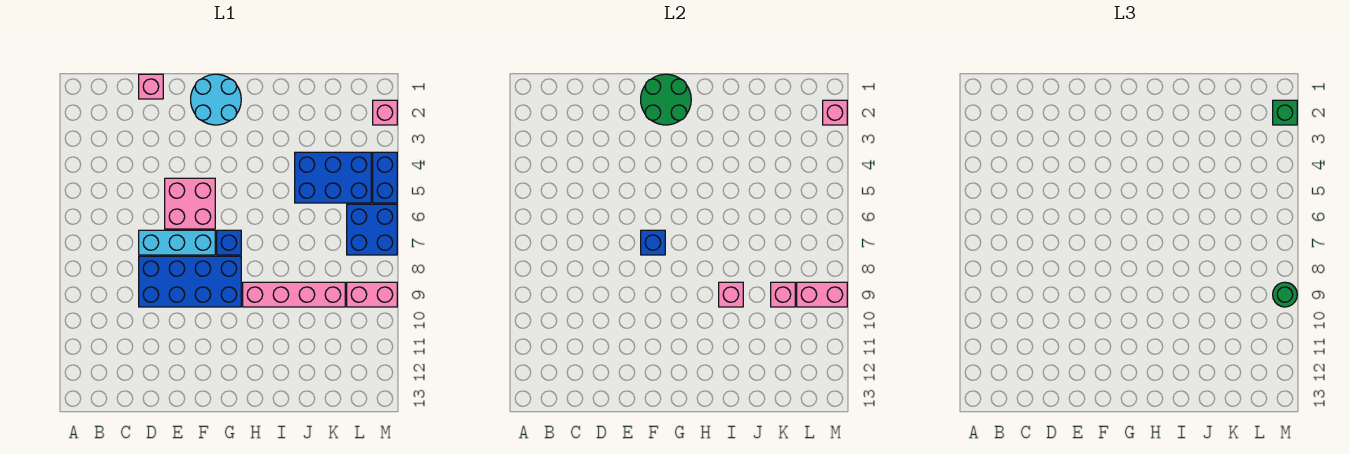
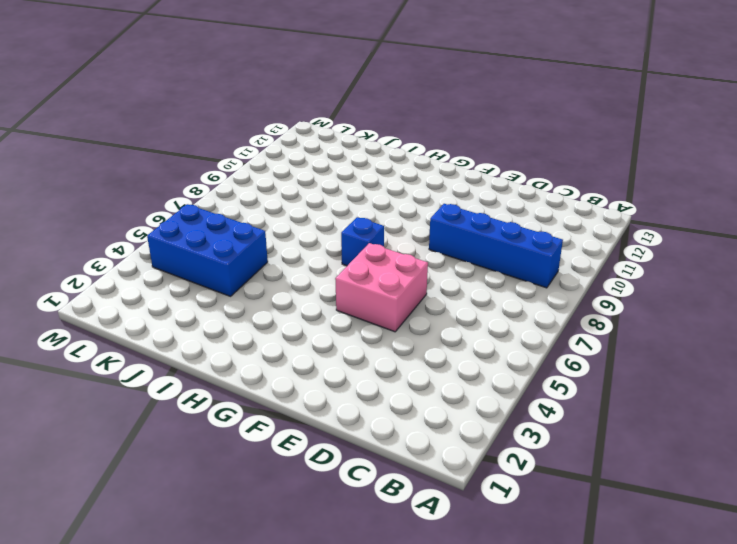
blue brick B9:E9 level 1 -> blue brick D8:G9 level 1
none -> pink brick D1 level 1
none -> cyan brick D7:F7 level 1
none -> cyan round brick F1:G2 level 1

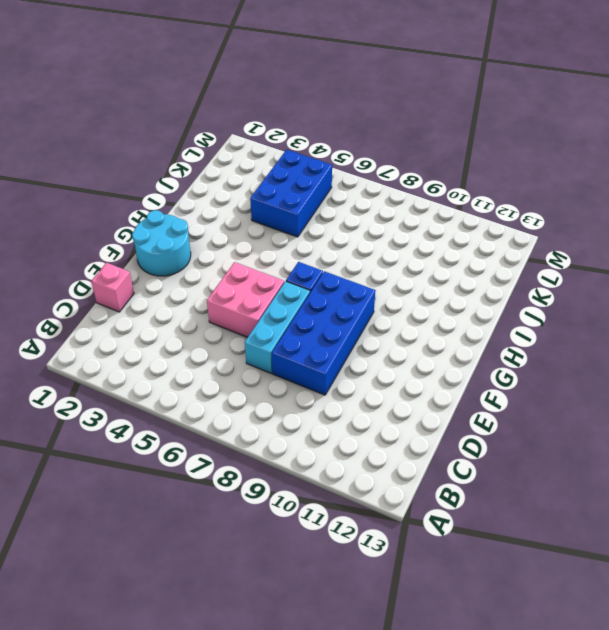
none -> pink brick H9:K9 level 1
none -> blue brick L6:M7 level 1
none -> pink brick L9:M9 level 1

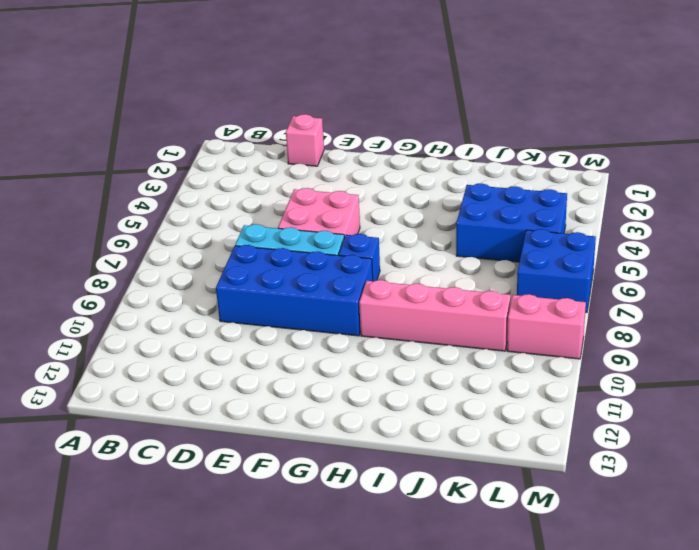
none -> cyan round brick F1:G2 level 1
none -> pink brick M2 level 1
none -> blue brick M4:M5 level 1

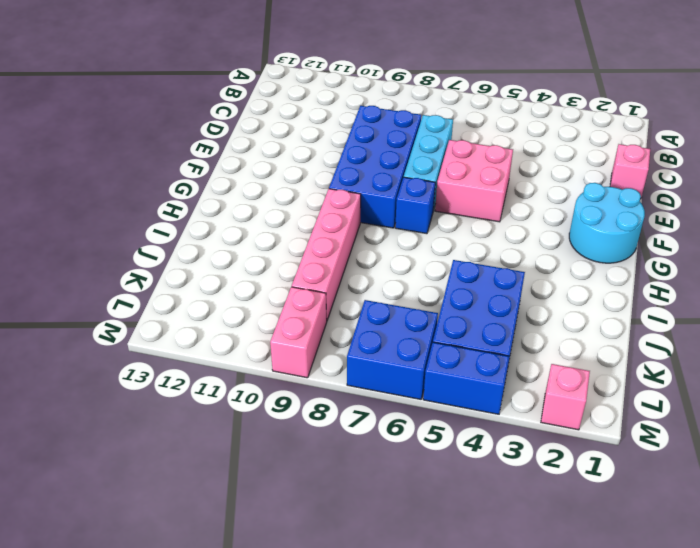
none -> green round brick F1:G2 level 2
none -> blue brick F7 level 2
none -> pink brick I9 level 2

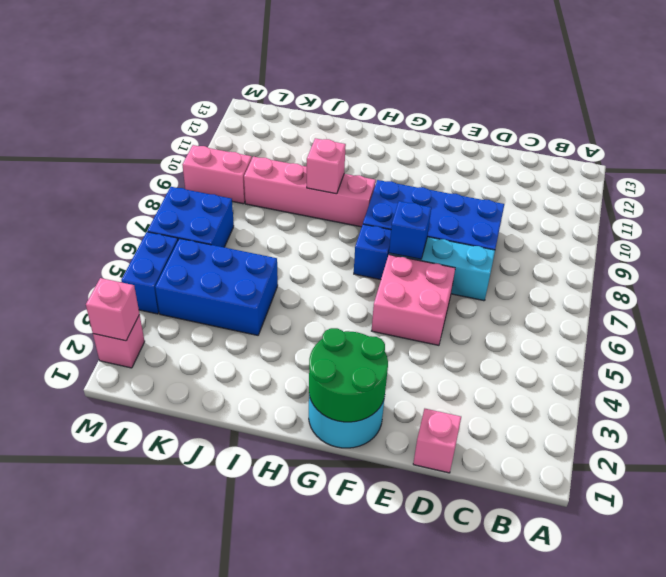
none -> pink brick K9 level 2
none -> pink brick L9:M9 level 2
none -> green brick M2 level 3

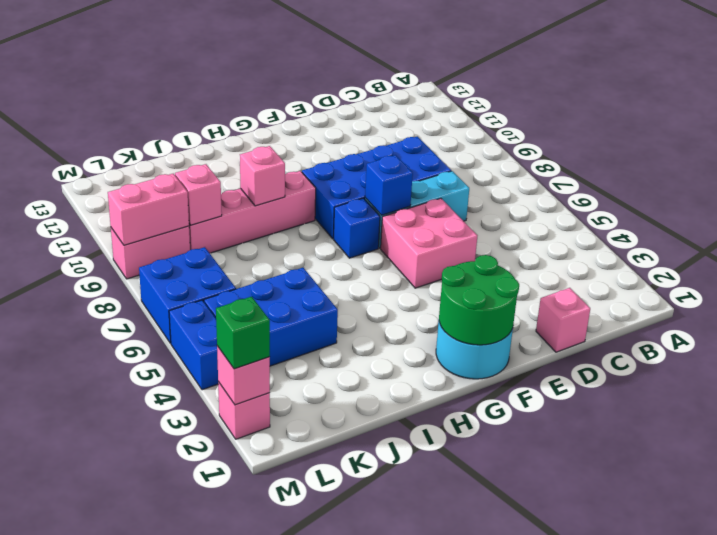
none -> green round brick M9 level 3

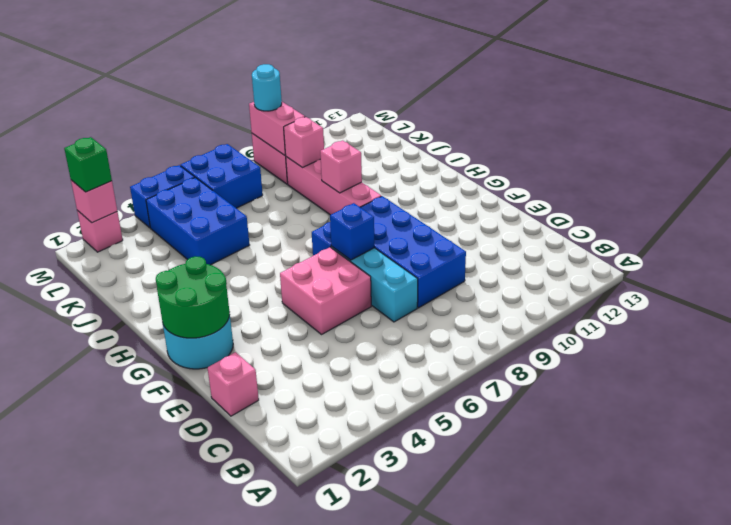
cyan round brick M9 level 3 -> green round brick M9 level 3

